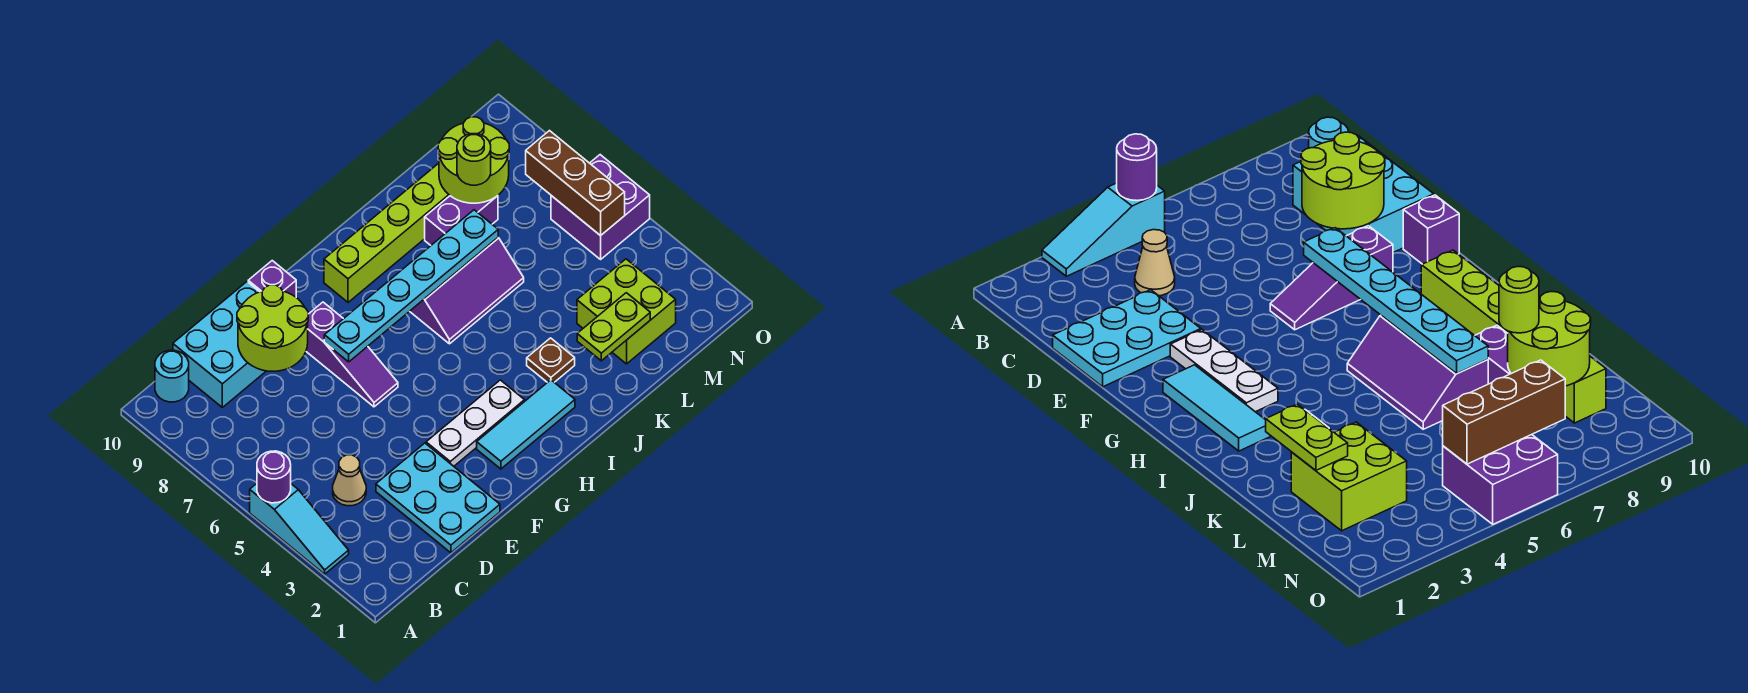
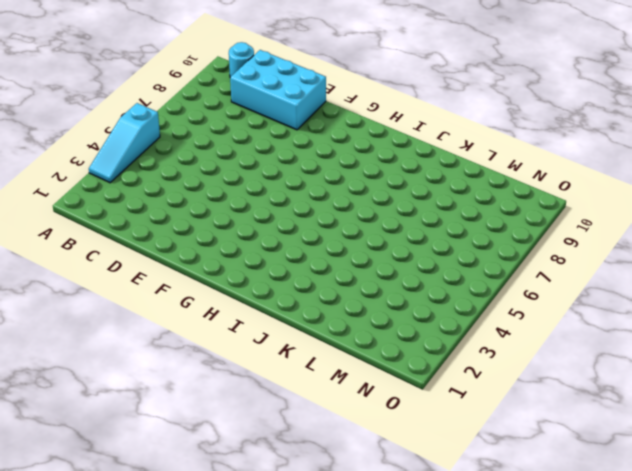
none -> tan cone C4 level 1
none -> cyan plate D1:E3 level 1
none -> white plate F3:H3 level 1

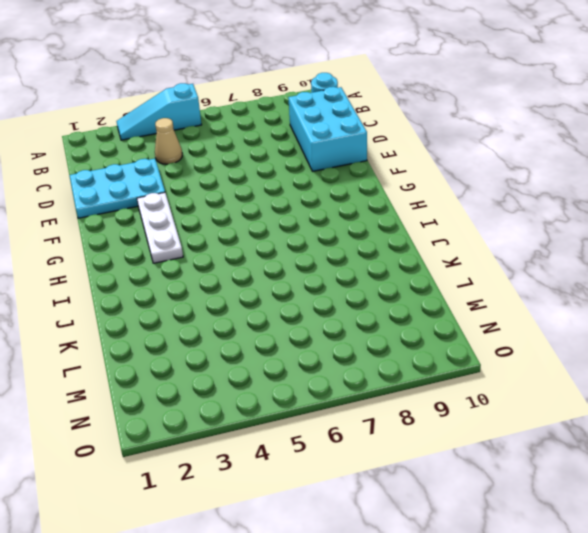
none -> purple slope F6:F8 level 1 top 8
none -> purple brick F10 level 1
none -> cyan tile G2:I2 level 1

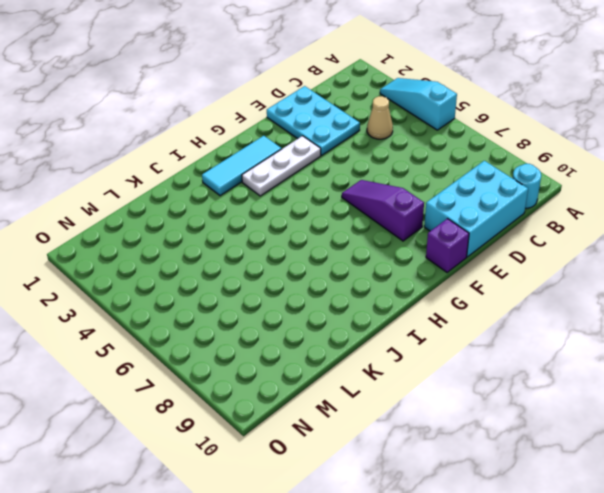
none -> lime brick H9:M9 level 1
none -> purple slope I6:K7 level 1 top 7
none -> brown plate J3 level 1

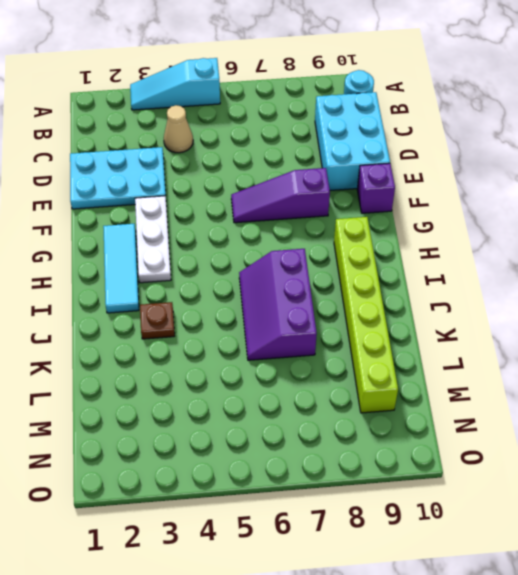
none -> purple brick K8:L8 level 1
none -> lime brick L2:M3 level 1
none -> purple brick N5:O6 level 1

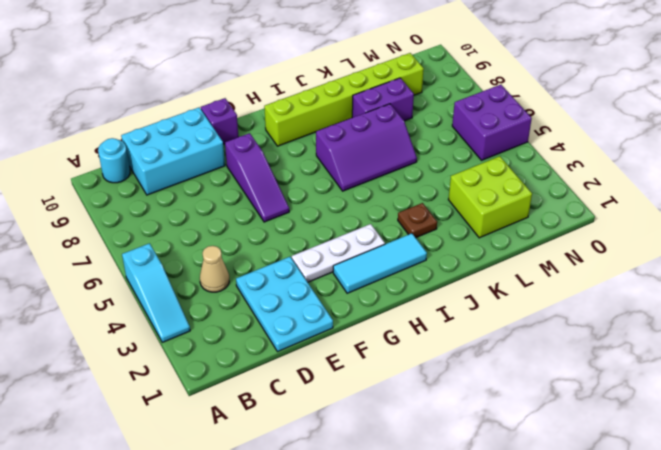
none -> purple round brick A5 level 2
none -> lime round brick D8:E9 level 2
none -> cyan plate F7:K7 level 2

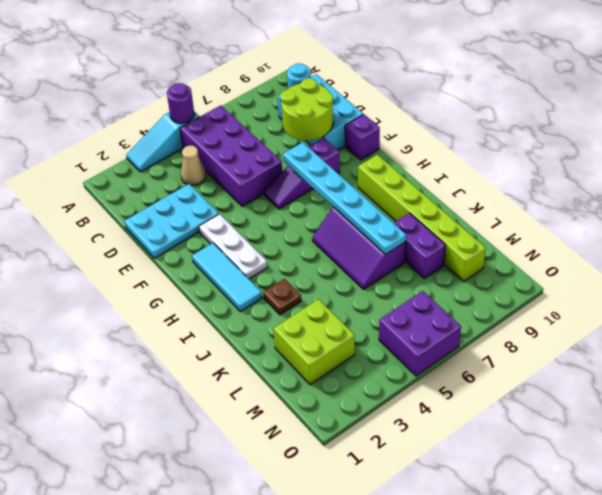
purple brick B5:E6 level 1 -> none
none -> lime plate K2:L2 level 2
none -> lime round brick L8:M9 level 2
none -> brown brick N5:N7 level 2

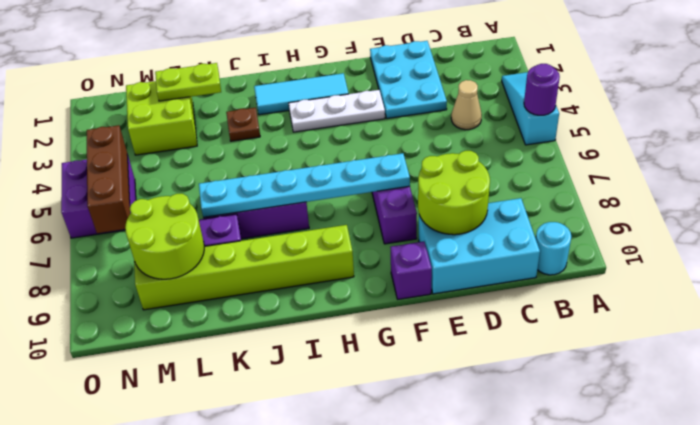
none -> lime round brick L8 level 3

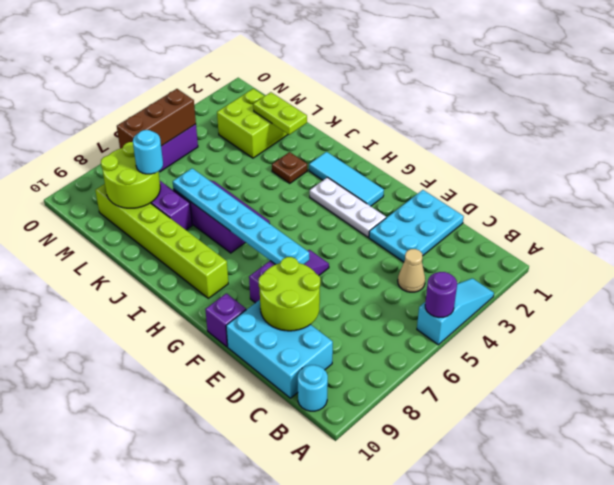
cyan round brick L8 level 3 -> lime round brick L8 level 3

